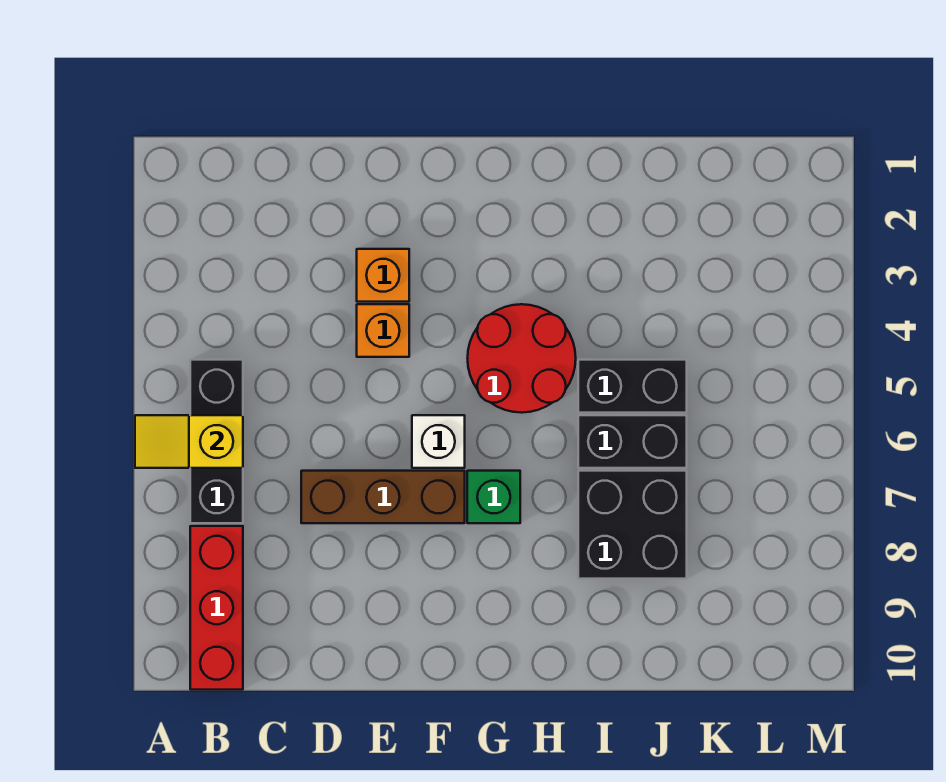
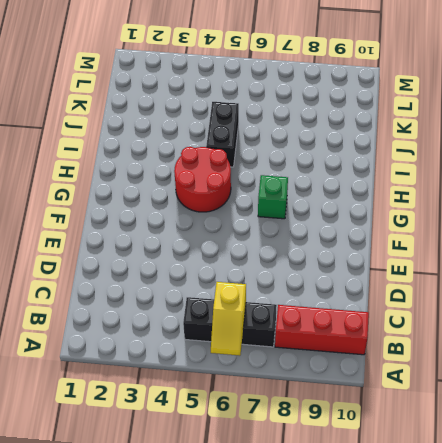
none -> brown brick D7:F7 level 1
none -> orange brick E3 level 1
none -> orange brick E4 level 1

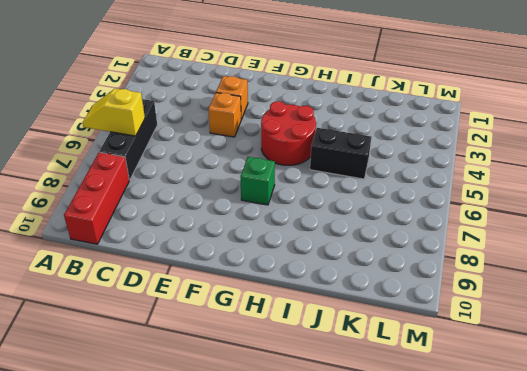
none -> brown brick D7:F7 level 1
none -> white brick F6 level 1
none -> black brick I6:J6 level 1

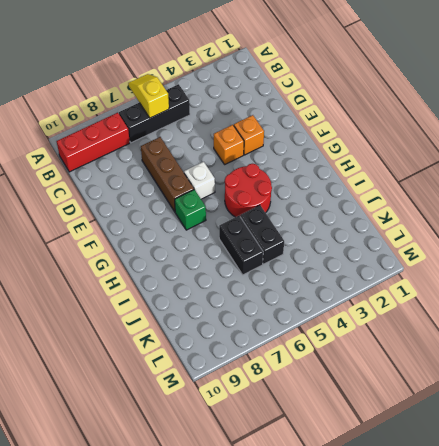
none -> black brick I7:J8 level 1

